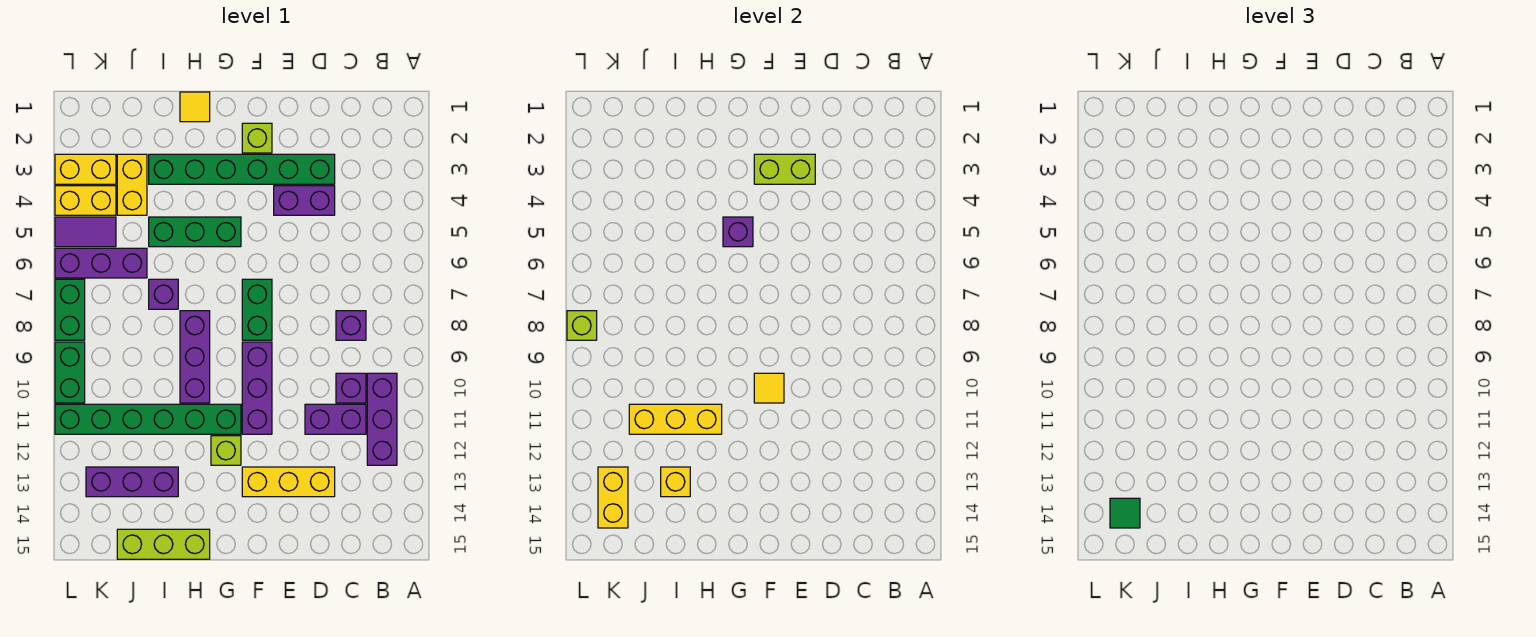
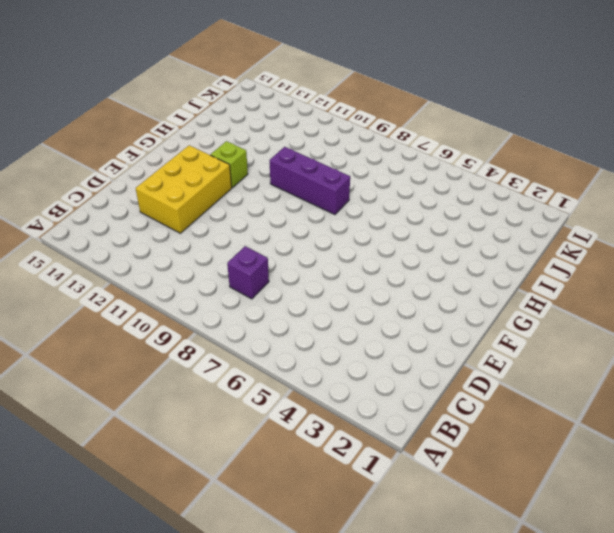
yellow brick D12:F13 level 1 -> yellow brick D13:F13 level 1
none -> purple brick B10:B12 level 1
none -> purple brick C10 level 1
none -> purple brick C11:D11 level 1
none -> green brick D3:I3 level 1

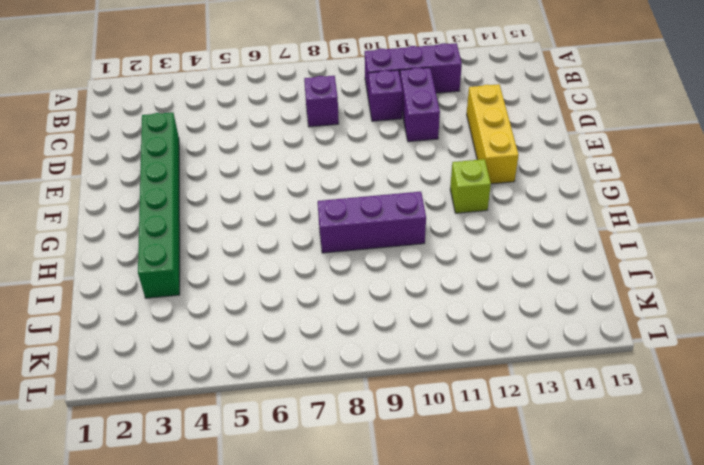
none -> purple brick D4:E4 level 1
none -> lime brick F2 level 1
none -> green brick F7:F8 level 1
none -> purple brick F9:F11 level 1

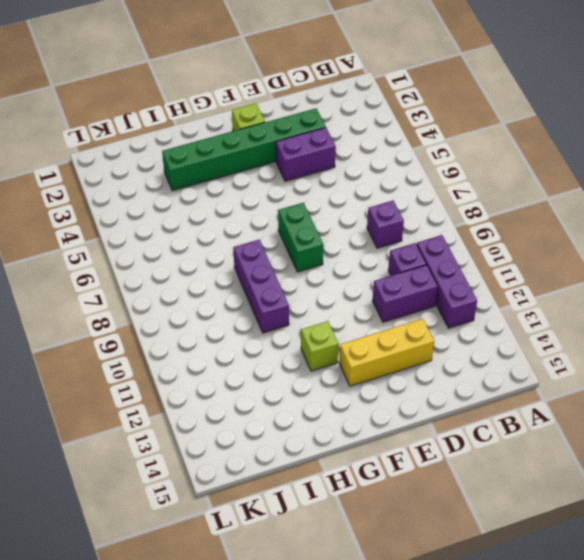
none -> purple brick F9:F11 level 1
none -> green brick G5:I5 level 1
none -> green brick G11:L11 level 1
none -> yellow tile H1 level 1

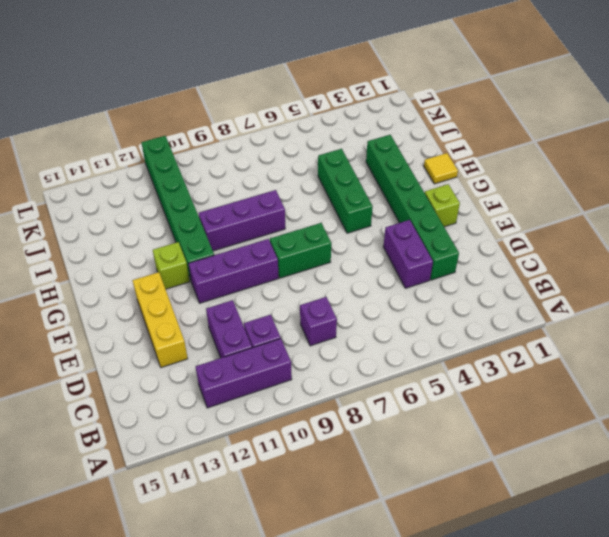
none -> lime brick H15:J15 level 1
none -> purple brick I7 level 1
none -> purple brick I13:K13 level 1
none -> yellow brick J3:J4 level 1

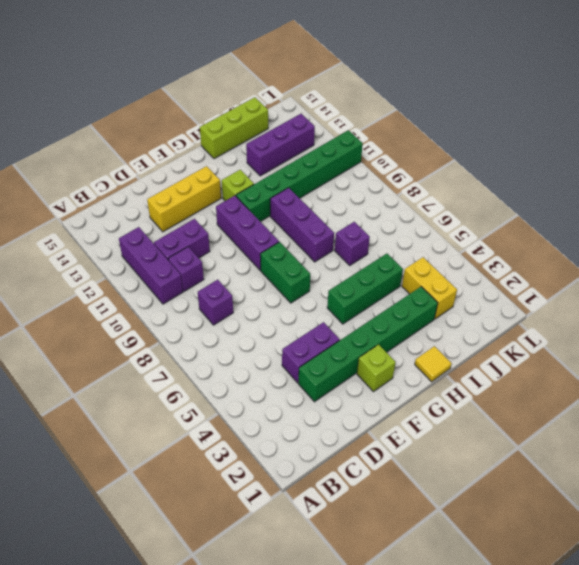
none -> purple brick J6:L6 level 1
none -> yellow brick K3:L3 level 1
none -> yellow brick K4:L4 level 1
none -> purple tile K5:L5 level 1

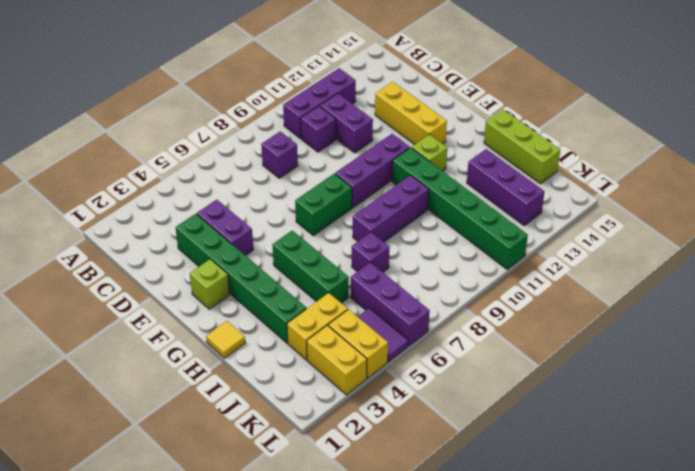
none -> green brick L7:L8 level 1
none -> green brick L9:L10 level 1
none -> lime brick E3:F3 level 2
none -> yellow tile F10 level 2

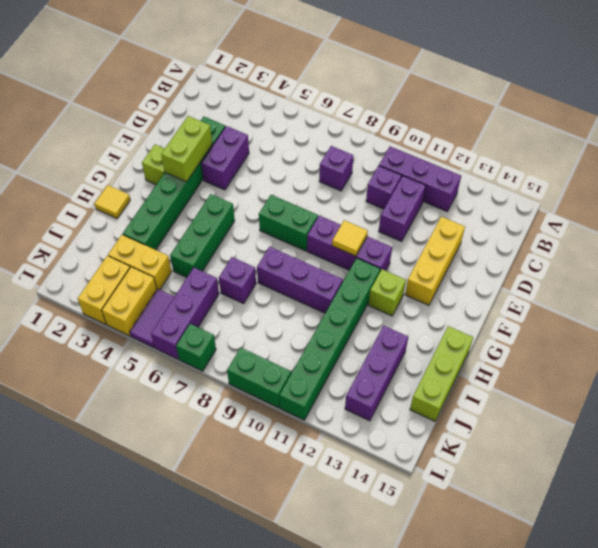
green brick L7 level 1 -> green brick L7:L8 level 1
none -> purple brick G5 level 2
none -> yellow brick H11:J11 level 2
none -> yellow brick I13 level 2
none -> yellow brick K13:K14 level 2

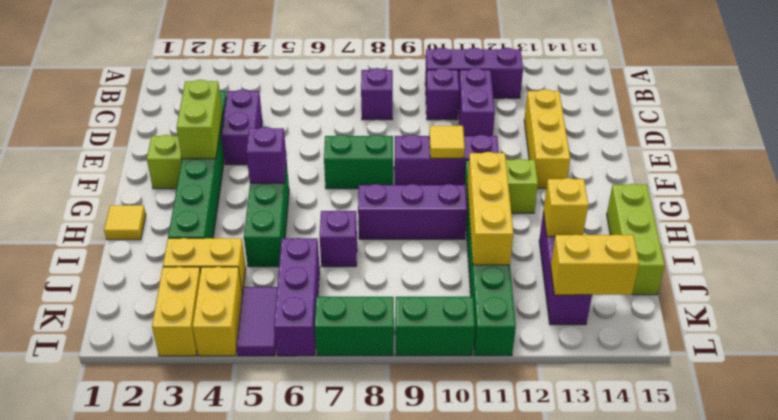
none -> lime brick L8 level 2
none -> green tile K14 level 3

